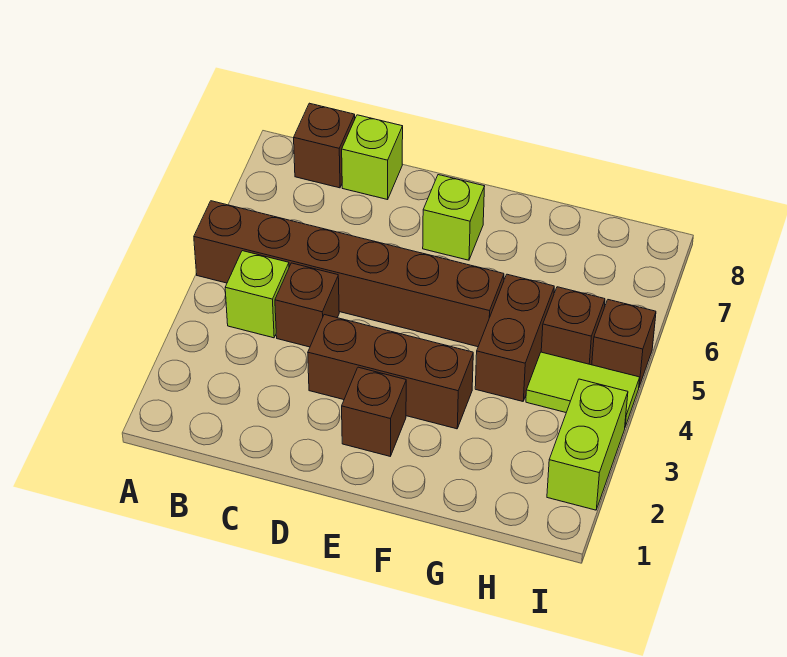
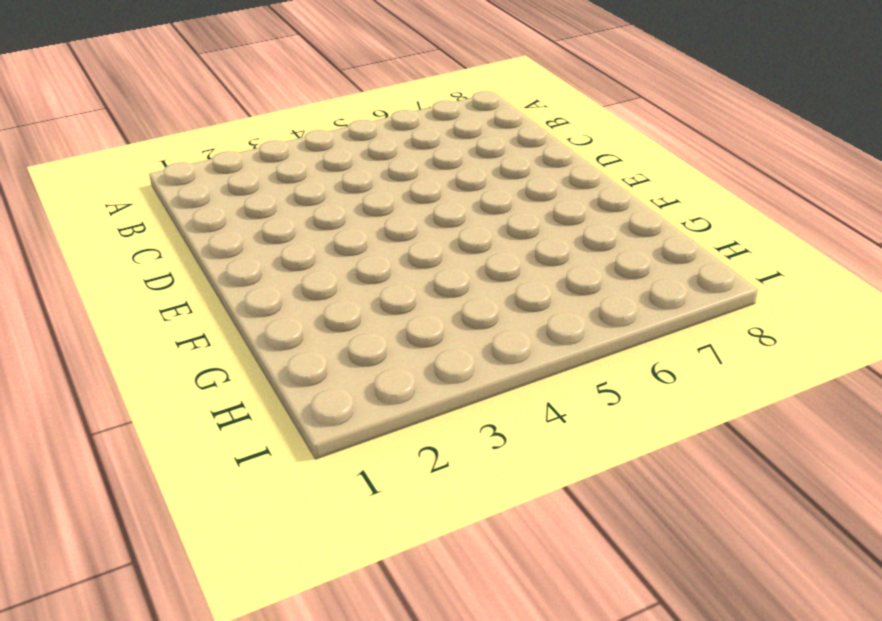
none -> brown brick A5:F5 level 1
none -> lime brick B4 level 1
none -> brown brick B8 level 1

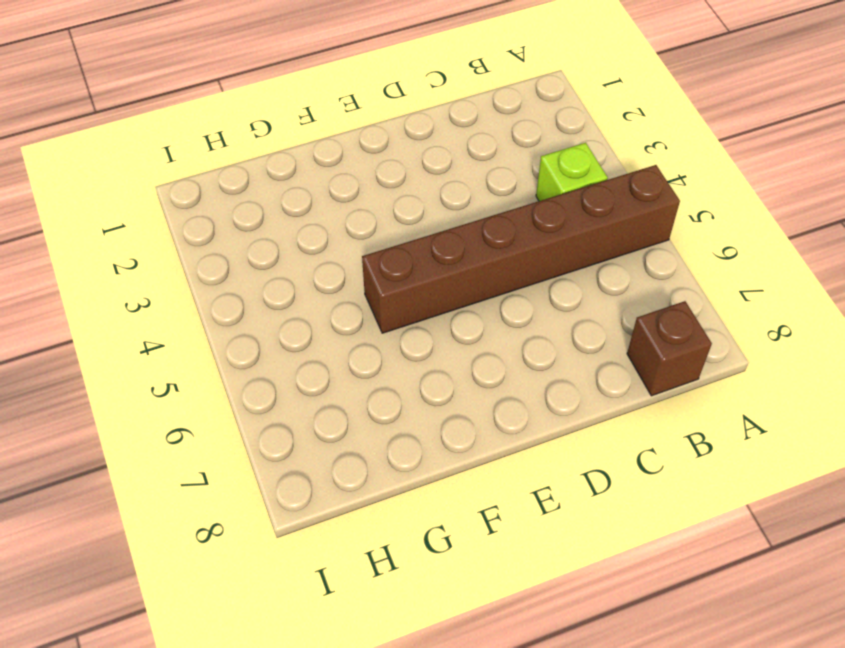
none -> brown brick C4 level 1
none -> lime brick C8 level 1
none -> brown brick D3:F3 level 1

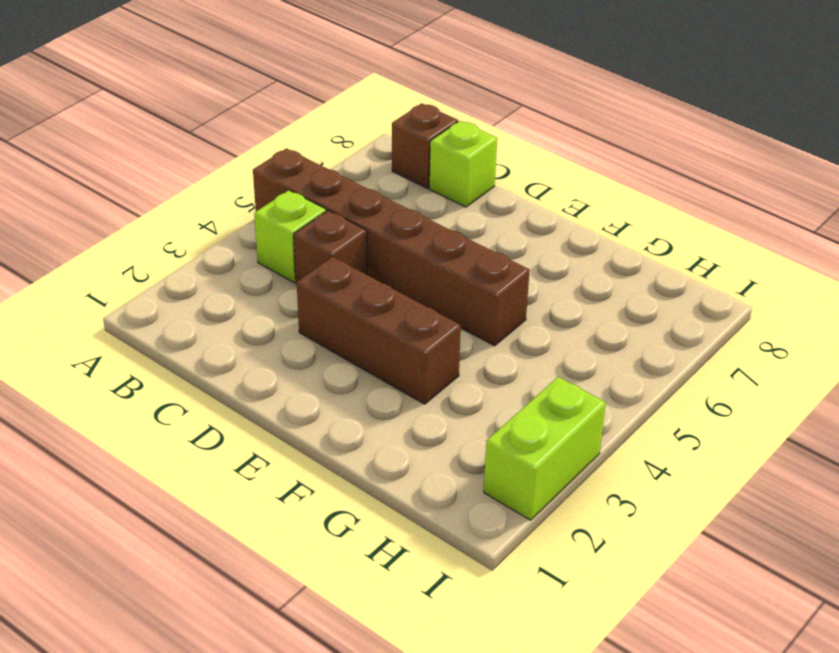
none -> brown brick E2 level 1
none -> lime brick E7 level 1
none -> brown brick G4:G5 level 1

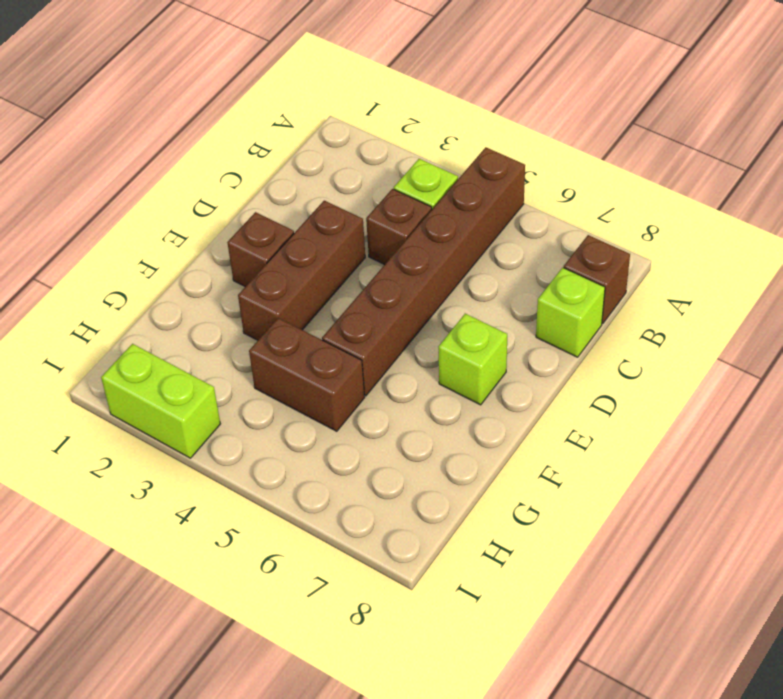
none -> lime tile H4:I4 level 1
none -> brown brick H5 level 1
none -> brown brick I5 level 1

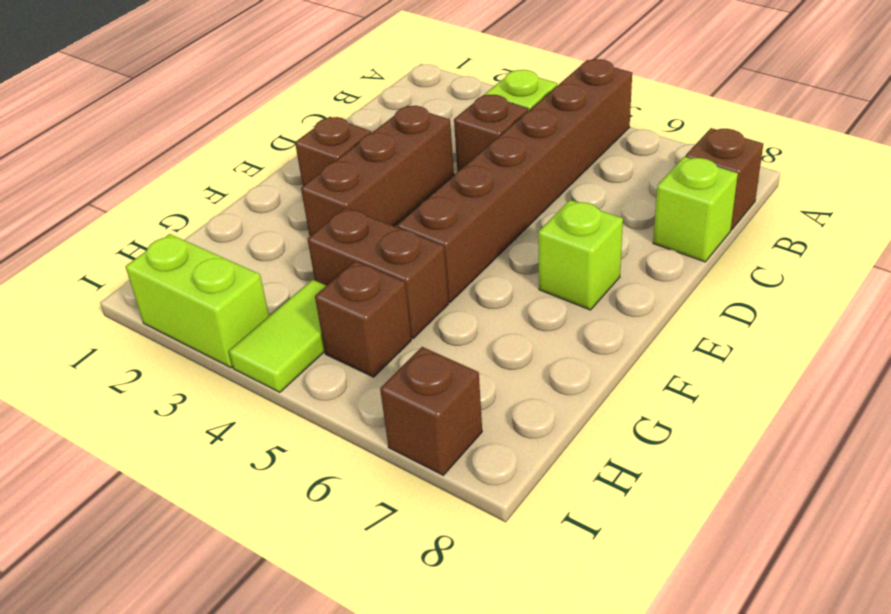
brown brick I7 level 1 -> brown brick I5 level 1

